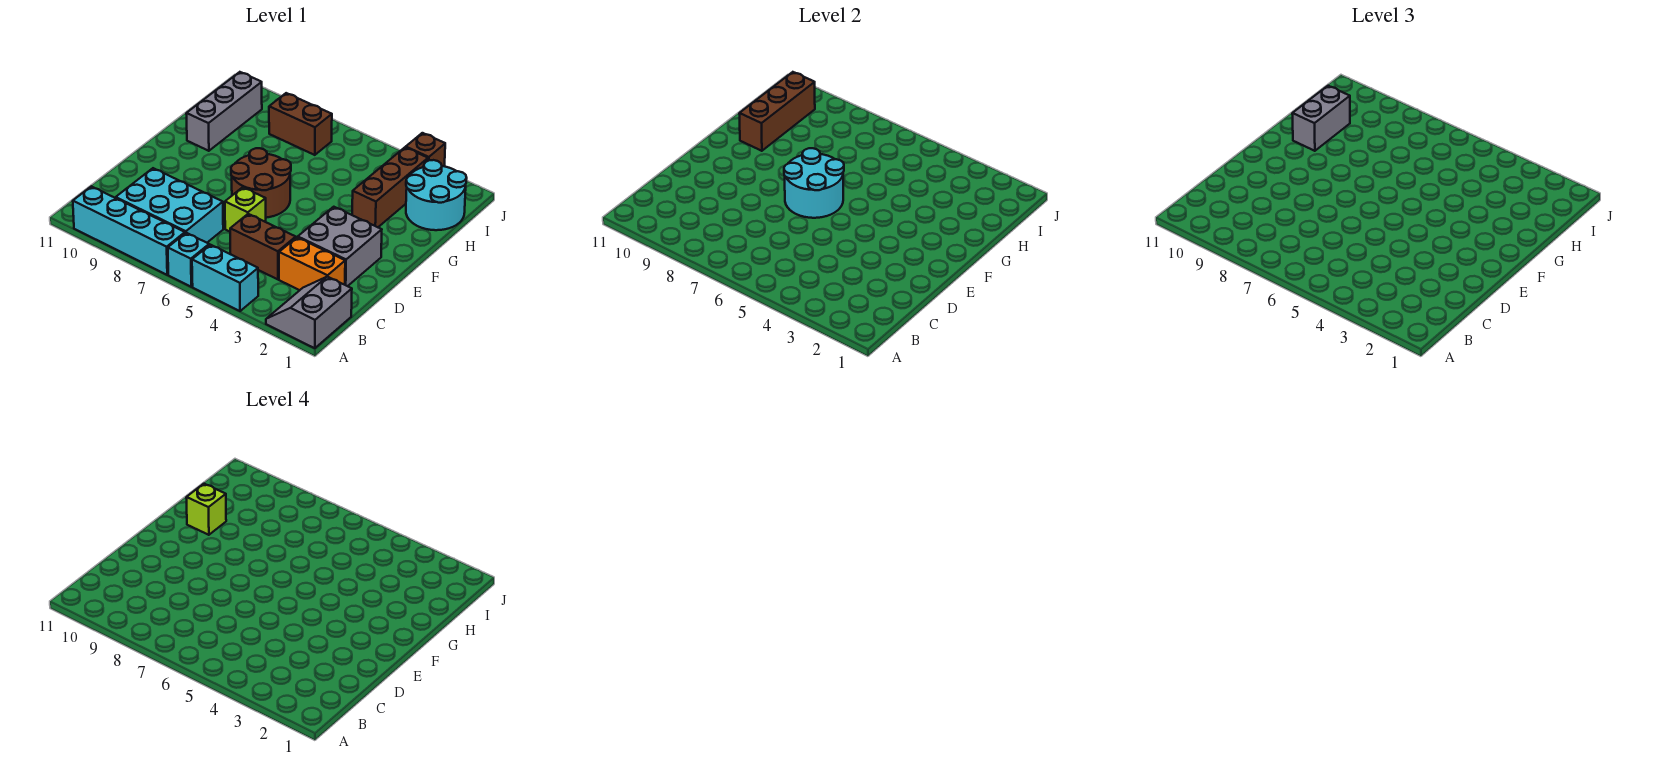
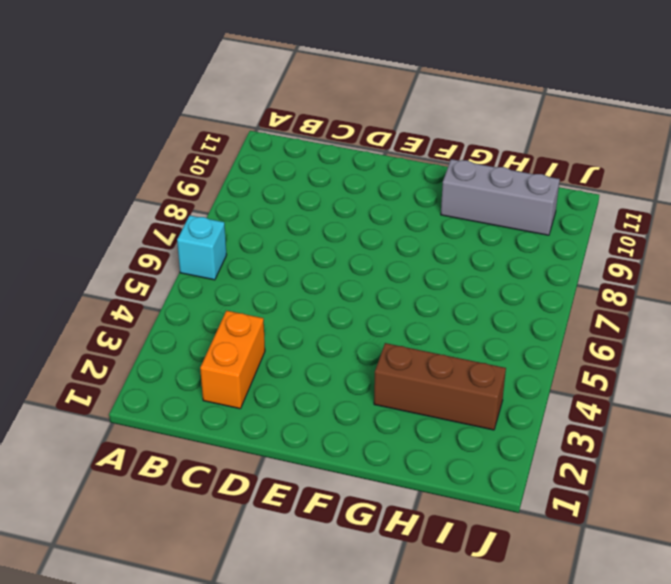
none -> grey slope A1:B2 level 1 top 1
none -> cyan brick A4:A5 level 1
none -> cyan brick A7:A10 level 1

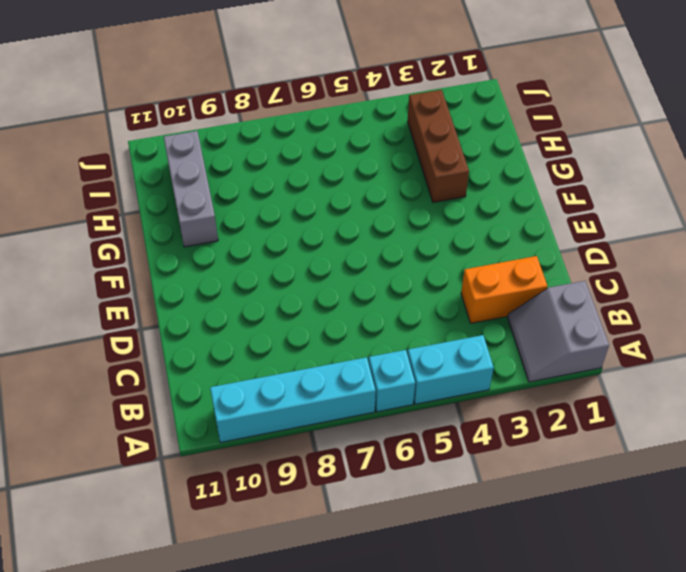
none -> cyan brick B7:C9 level 1
none -> brown brick C4:C5 level 1
none -> grey brick D2:E3 level 1

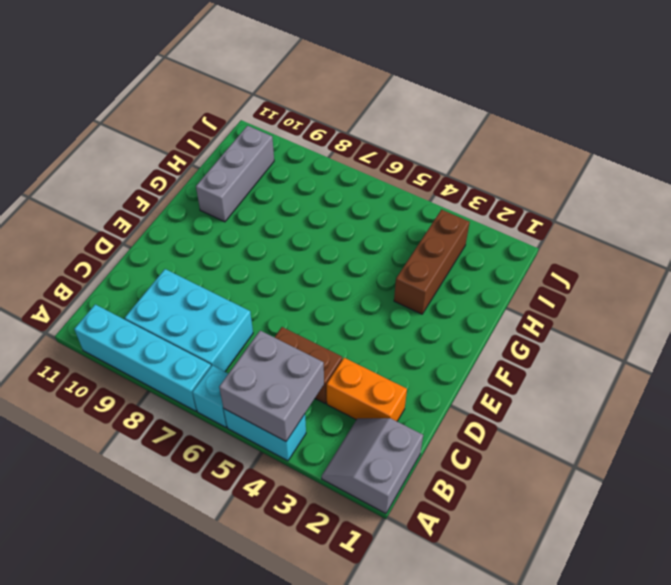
grey brick A4:B5 level 2 -> grey brick D2:E3 level 1
none -> lime brick D6 level 1
none -> brown round brick E6:F7 level 1
none -> cyan round brick H1:I2 level 1

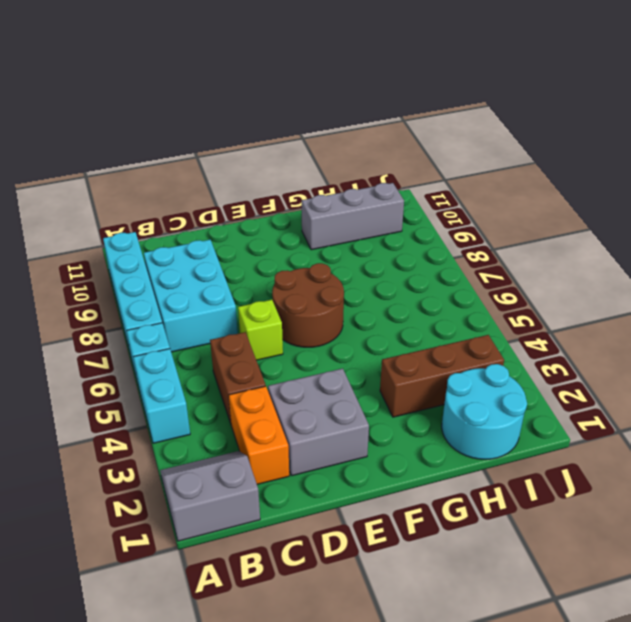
none -> brown brick I7:I8 level 1
none -> brown brick J3 level 1
none -> cyan round brick E6:F7 level 2

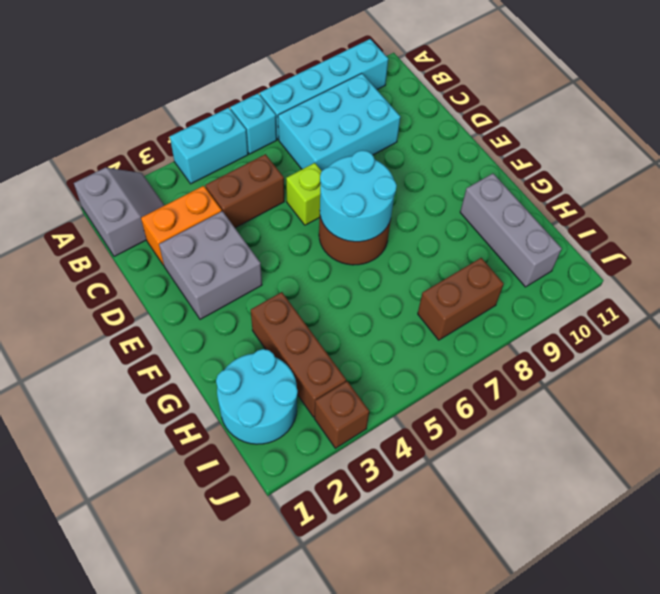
none -> brown brick G10:I10 level 2
none -> grey brick G10:H10 level 3
none -> lime brick G10 level 4

